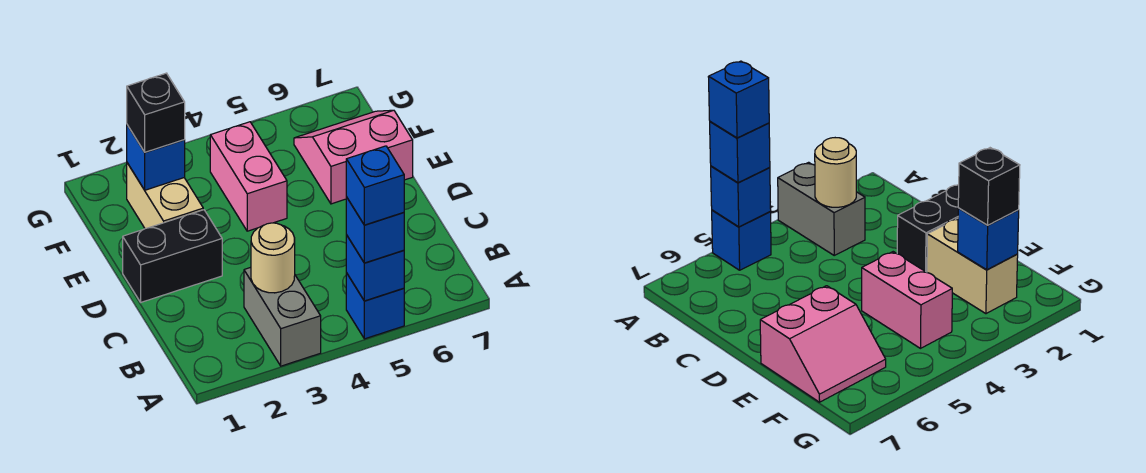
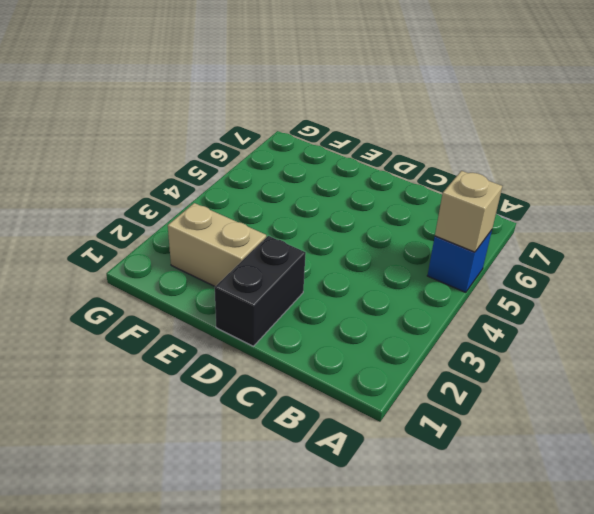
tan brick A5 level 2 -> blue brick A5 level 2
none -> grey brick A3:B3 level 1
none -> pink brick E4:F4 level 1
none -> pink slope E6:F7 level 1 top E

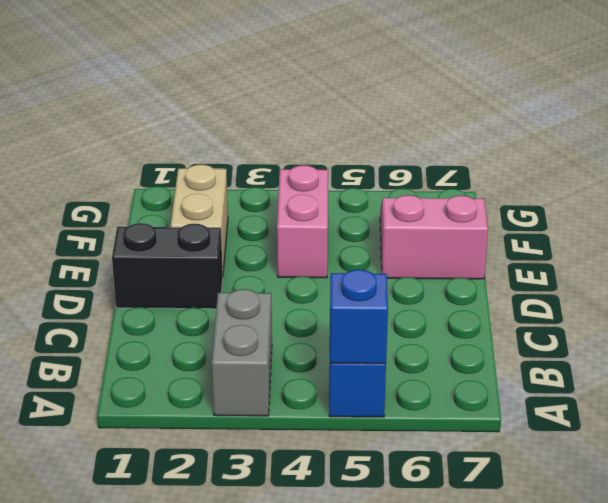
none -> tan round brick B3 level 2
none -> blue brick F2 level 2
none -> blue brick A5 level 3

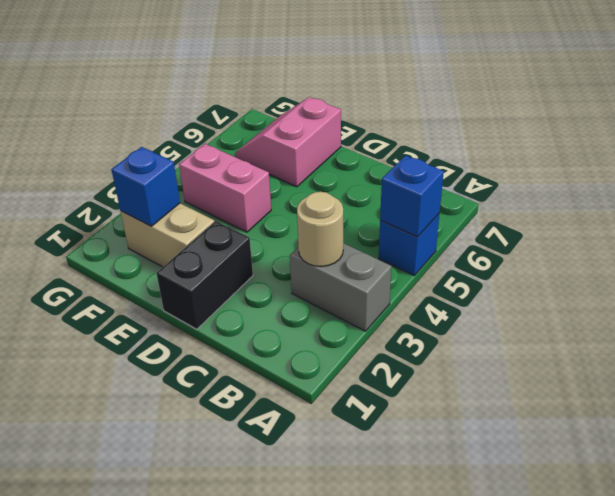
none -> blue brick A5 level 3
none -> black brick F2 level 3
none -> blue brick A5 level 4

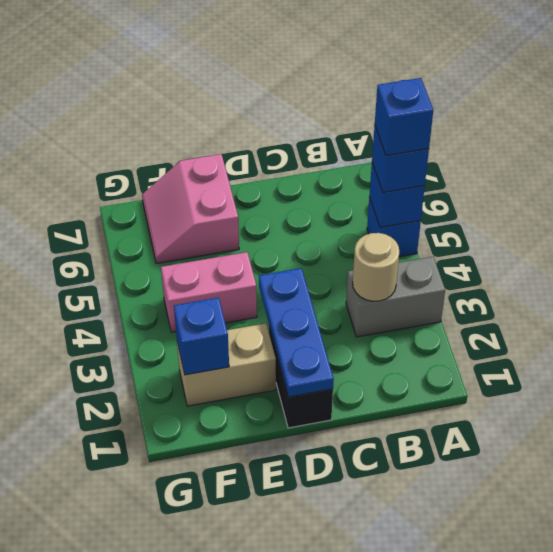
blue plate D1:D3 level 2 -> none
none -> black brick F2 level 3

